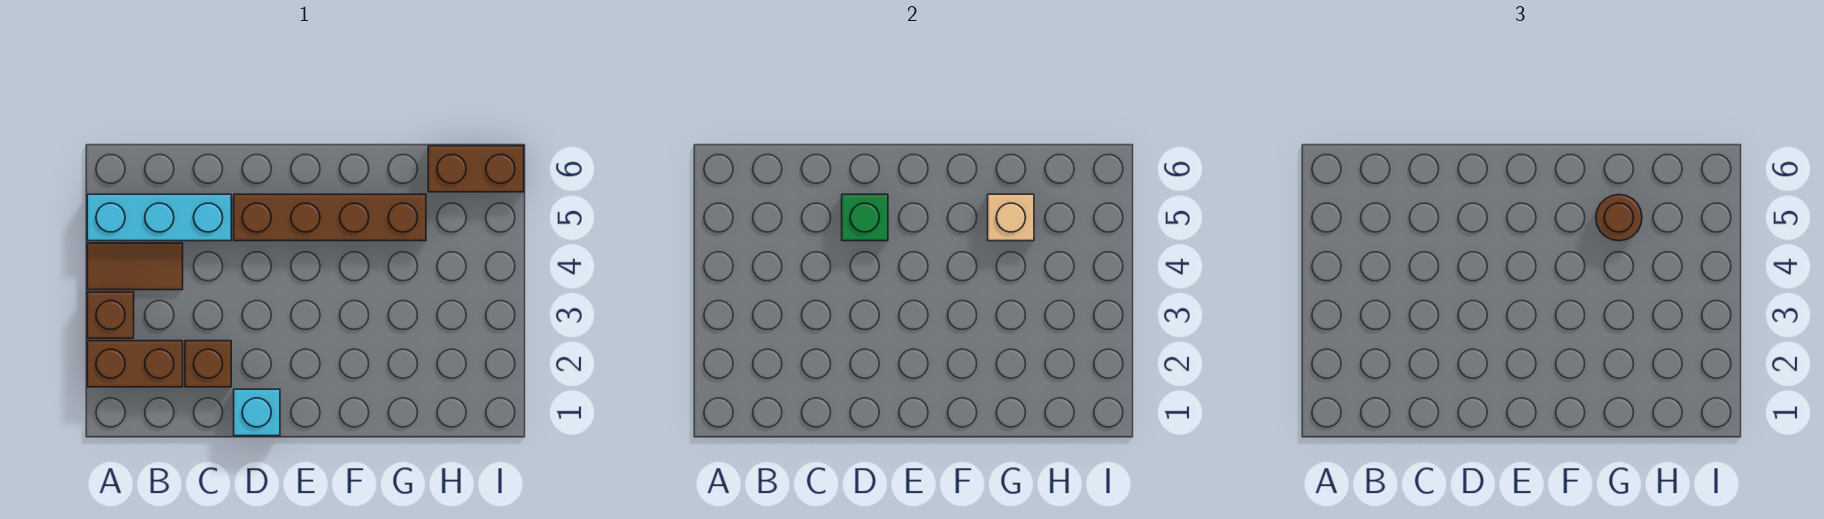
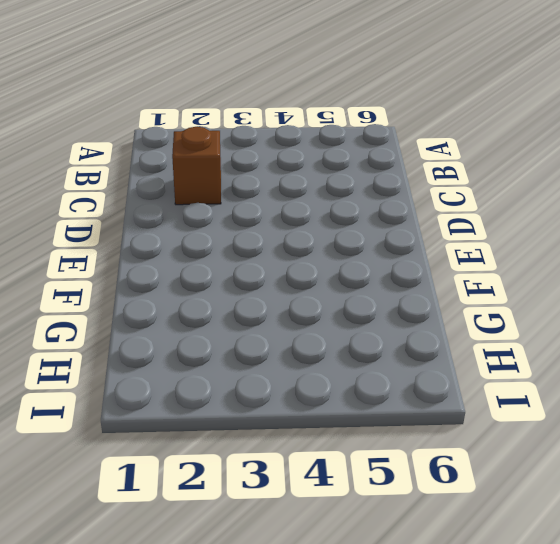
none -> brown brick A2:B2 level 1
none -> brown brick A3 level 1

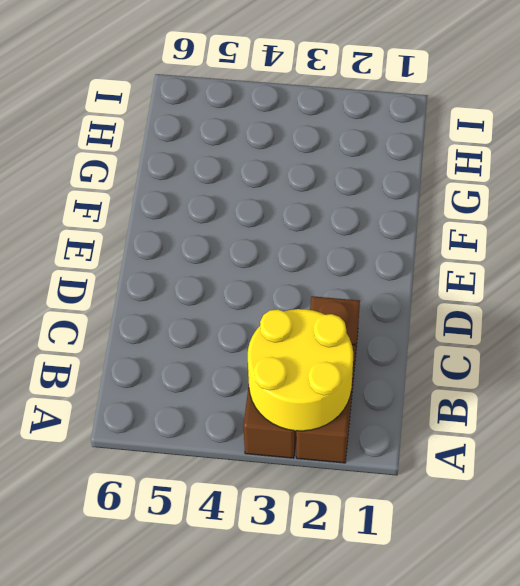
yellow round brick A2:B3 level 2 -> none
none -> brown tile A4:B4 level 1
none -> cyan brick A5:C5 level 1

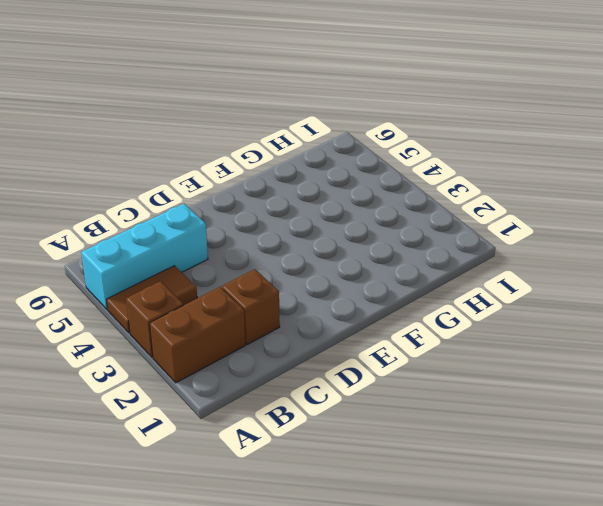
none -> cyan brick D1 level 1
none -> brown brick D5:G5 level 1

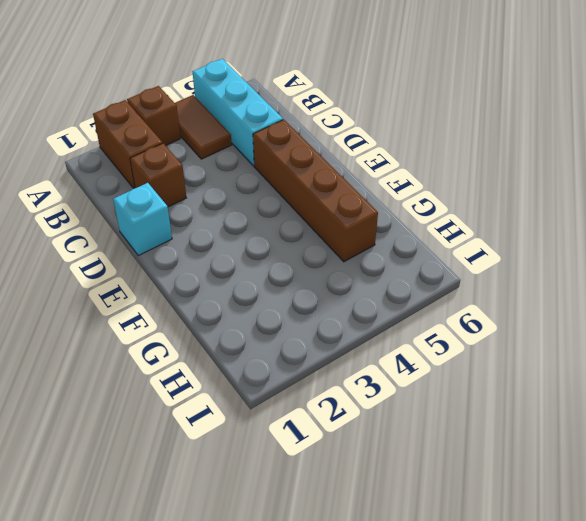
none -> brown brick H6:I6 level 1
none -> green brick D5 level 2

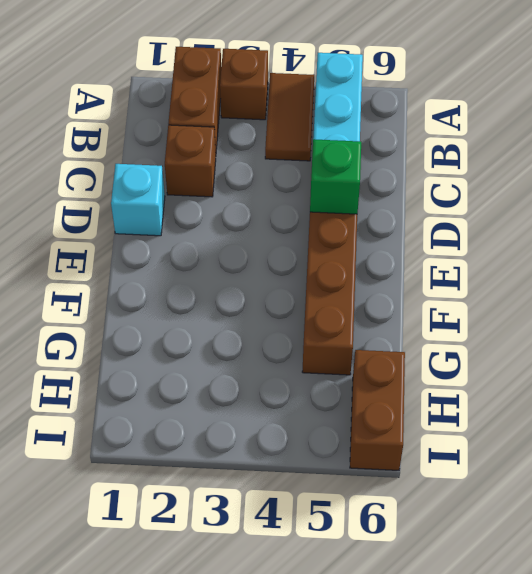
none -> tan brick G5 level 2
none -> brown round brick G5 level 3

